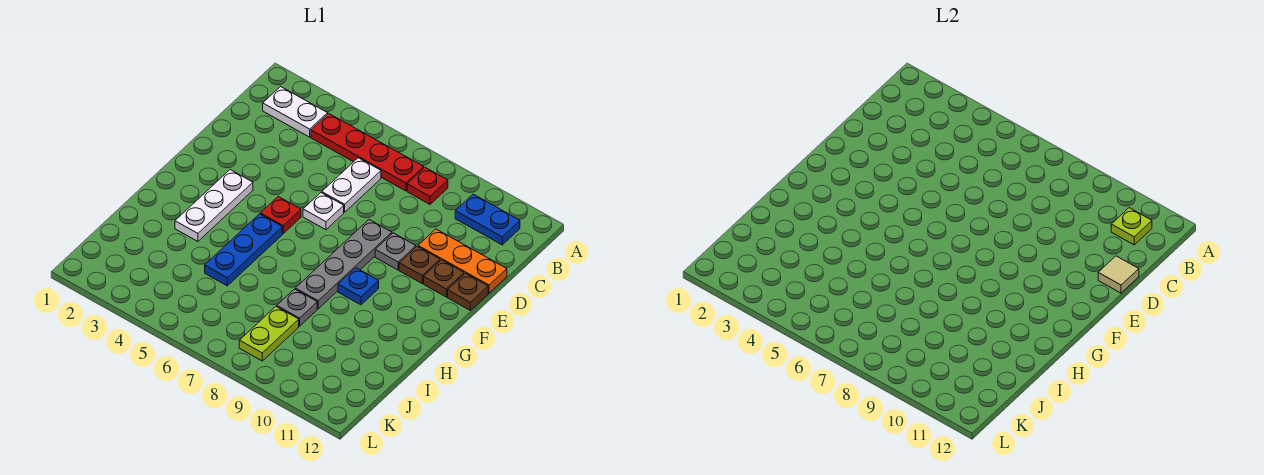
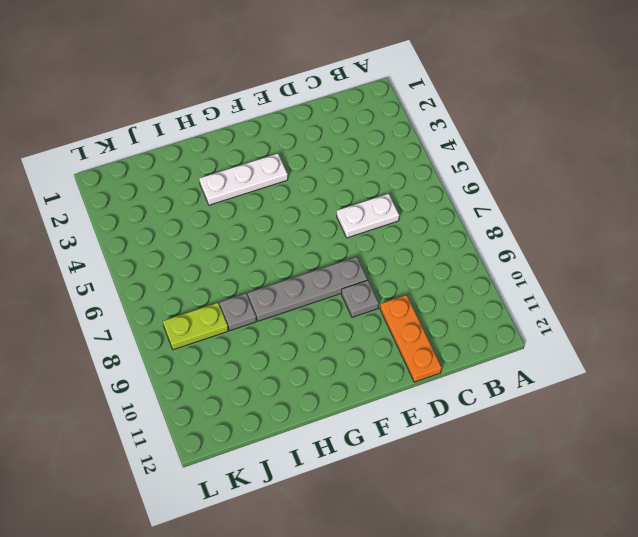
none -> white plate B2:B3 level 1
none -> red plate B4:B7 level 1
none -> red plate B8 level 1

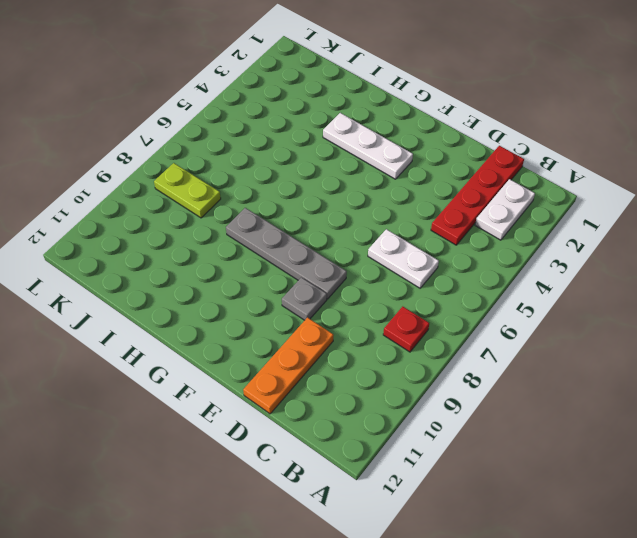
red plate C1:C4 level 1 -> red plate B4:B7 level 1
none -> blue plate B10:B11 level 1
none -> white plate E6 level 1
none -> brown plate E10 level 1

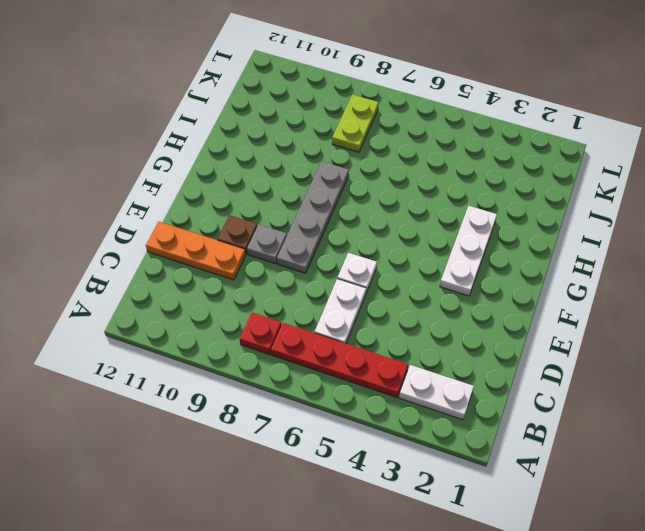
none -> blue plate B10:B11 level 1
none -> brown plate E11 level 1
none -> brown plate E12 level 1

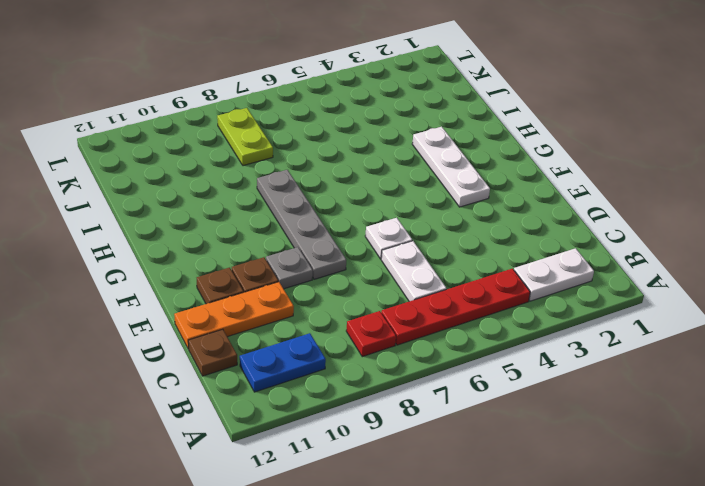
brown plate C12 level 1 -> brown plate E12 level 1
none -> red plate F5 level 1
none -> blue plate G5:I5 level 1
none -> blue plate G9 level 1

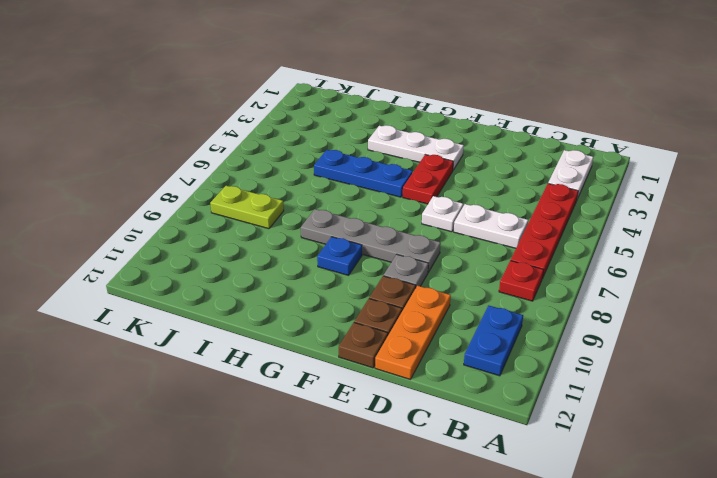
red plate F4:F5 level 1 -> red plate F5 level 1
none -> grey plate I8 level 1
none -> lime plate B11 level 2
none -> tan tile D12 level 2

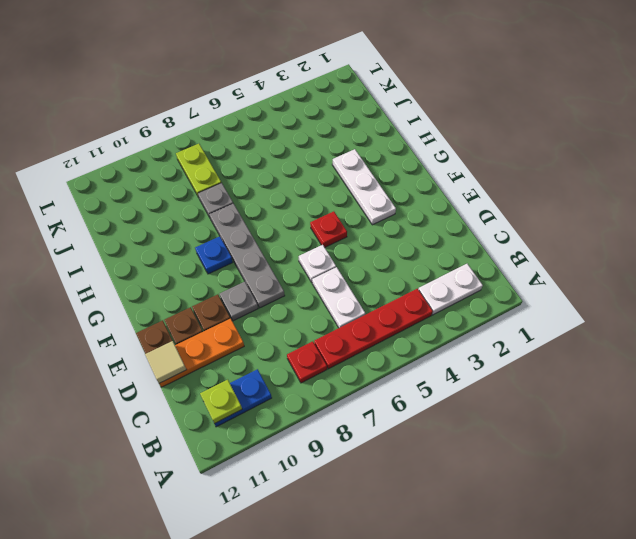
none -> blue plate G5:I5 level 1

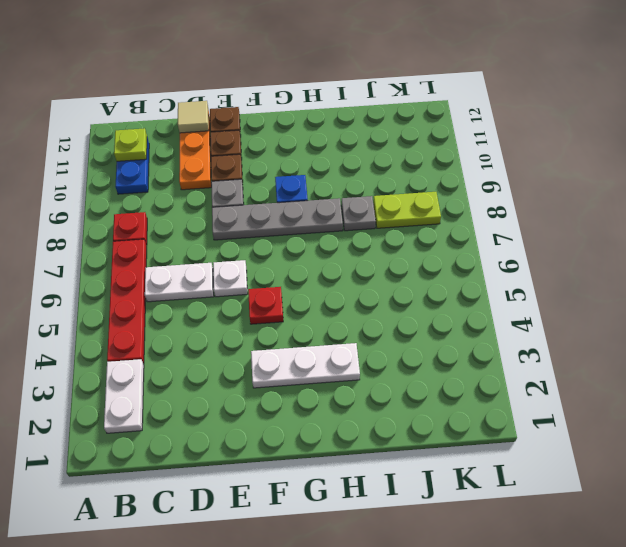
none -> blue plate G5:I5 level 1

